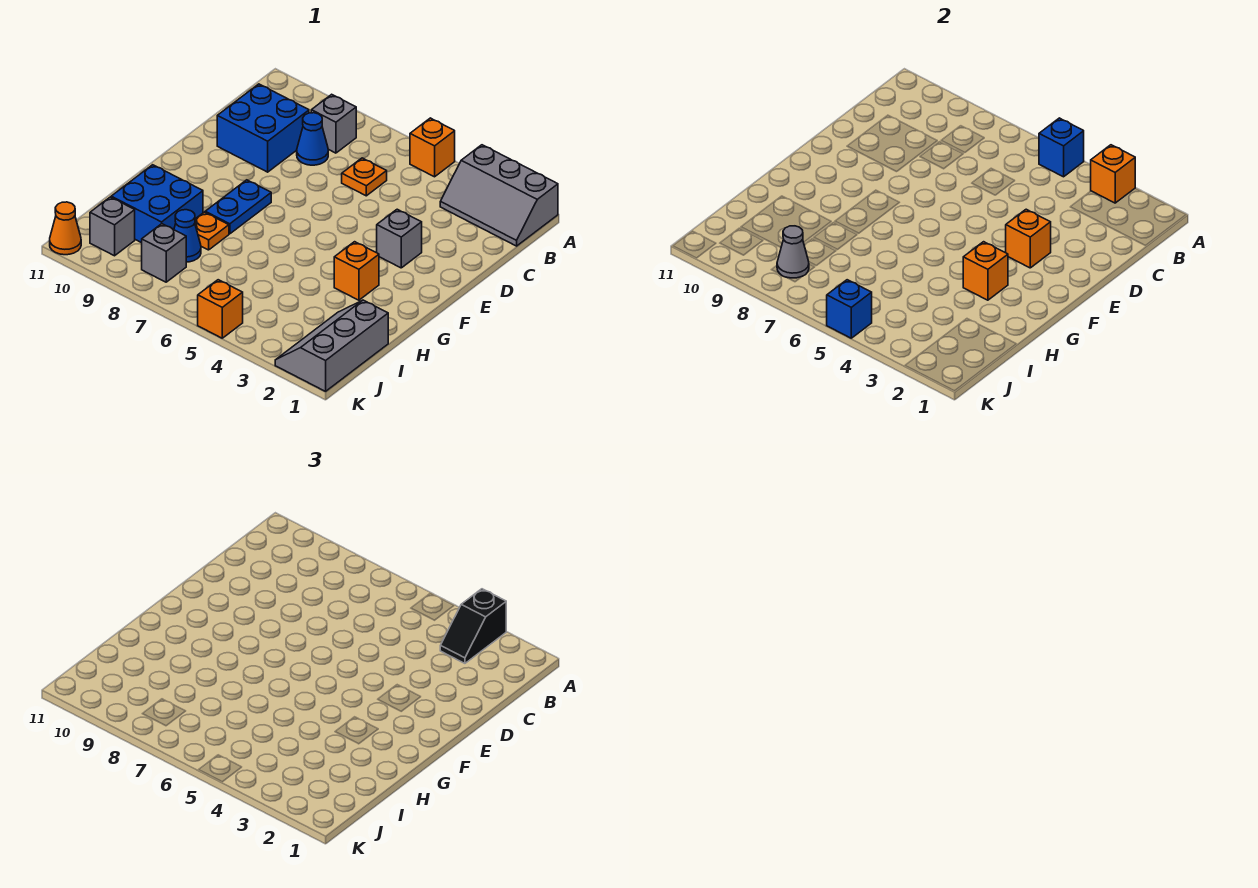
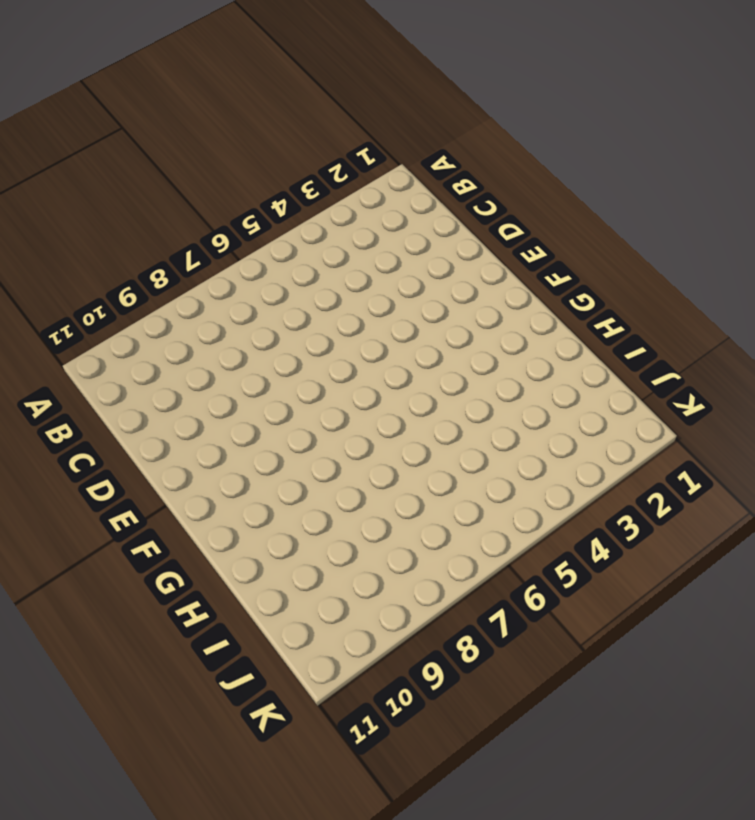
none -> grey slope A1:B3 level 1 top A
none -> orange brick A5 level 1
none -> grey brick B8 level 1

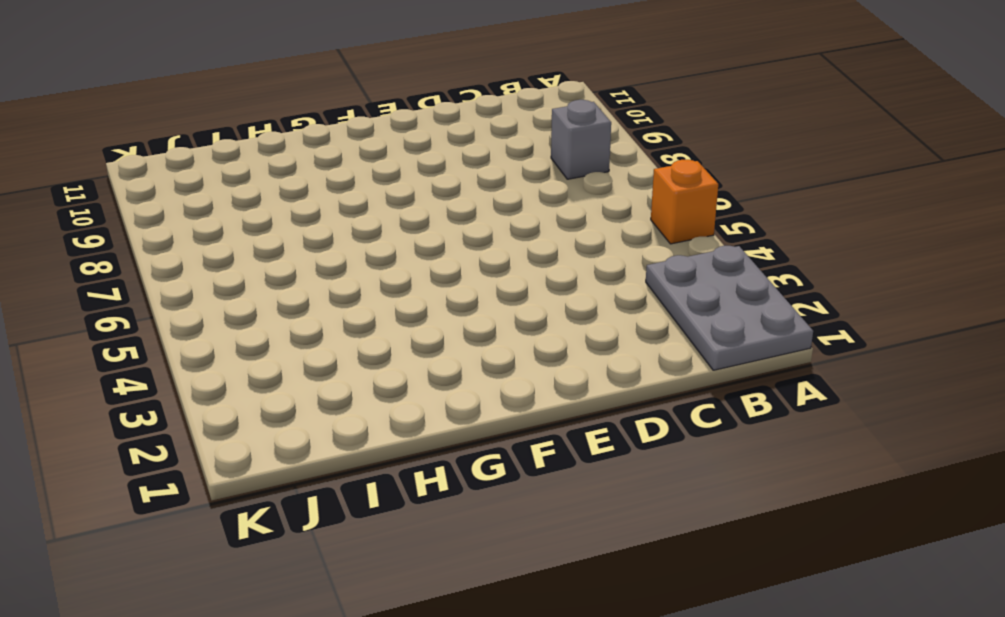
grey plate A1:B3 level 1 -> grey slope A1:B3 level 1 top A
none -> orange plate C6 level 1
none -> blue cone C8 level 1
none -> blue brick C9:D10 level 1

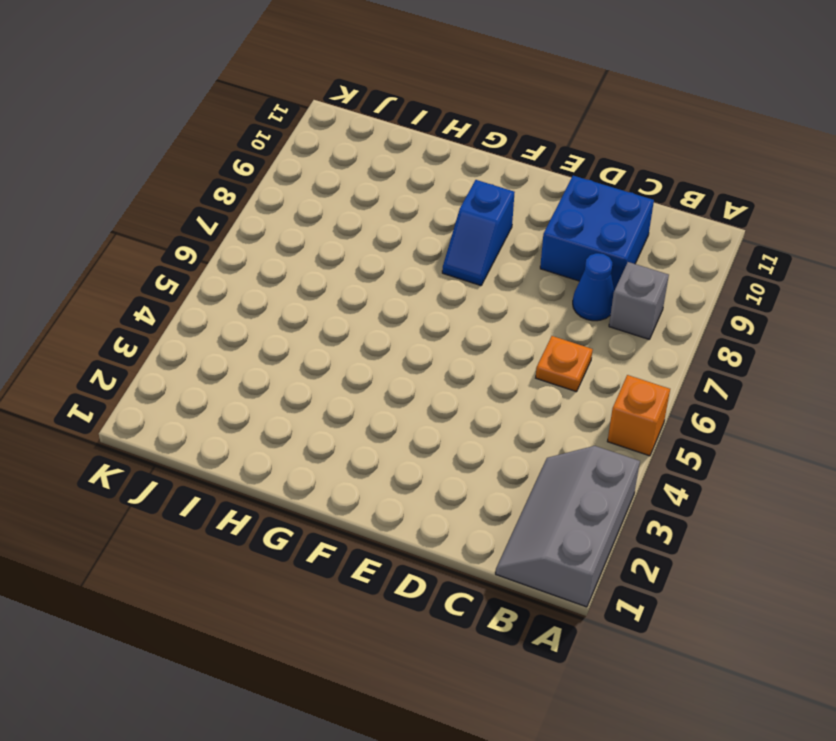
blue slope F8:F9 level 1 top 9 -> blue plate F8:G8 level 1
none -> grey brick E3 level 1
none -> orange brick G3 level 1
none -> orange plate H8 level 1

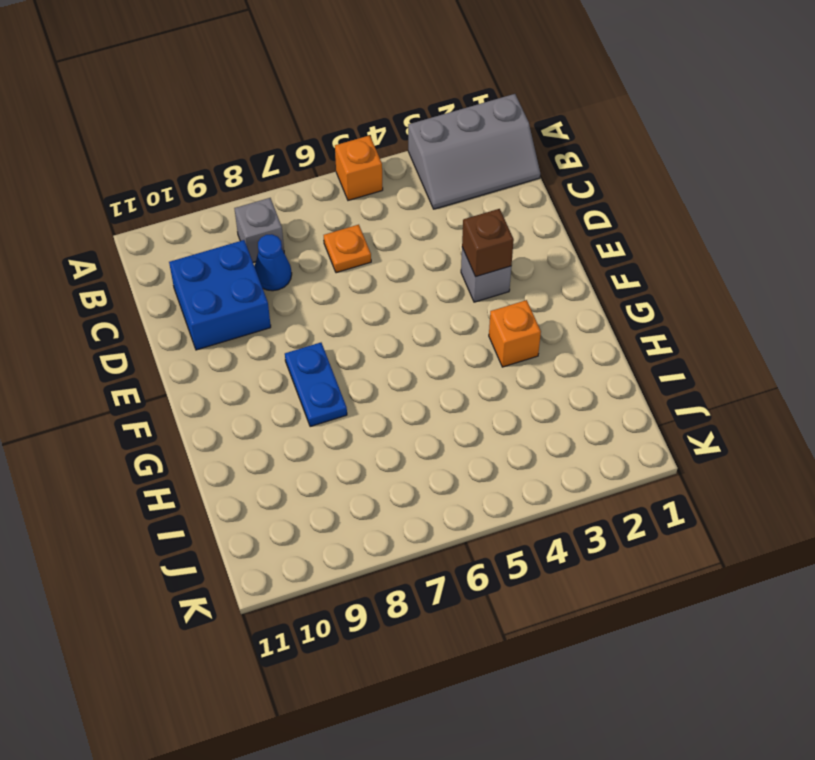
brown brick E3 level 2 -> orange brick E3 level 2
none -> orange plate H8 level 1
none -> blue brick H9:I10 level 1
none -> grey slope I1:K2 level 1 top 1

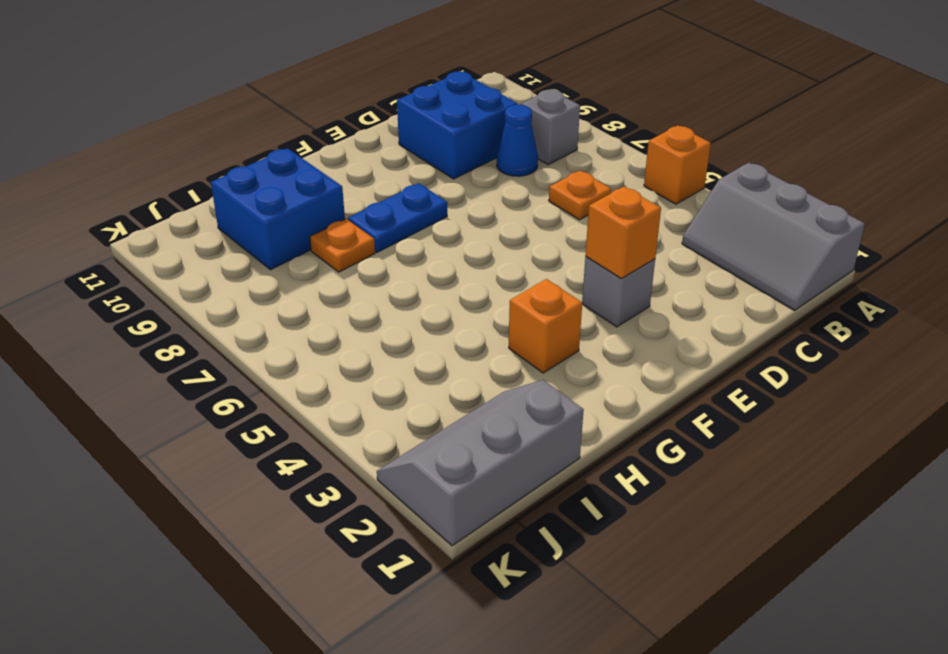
none -> blue cone I8 level 1
none -> grey brick J8 level 1
none -> grey brick J10 level 1

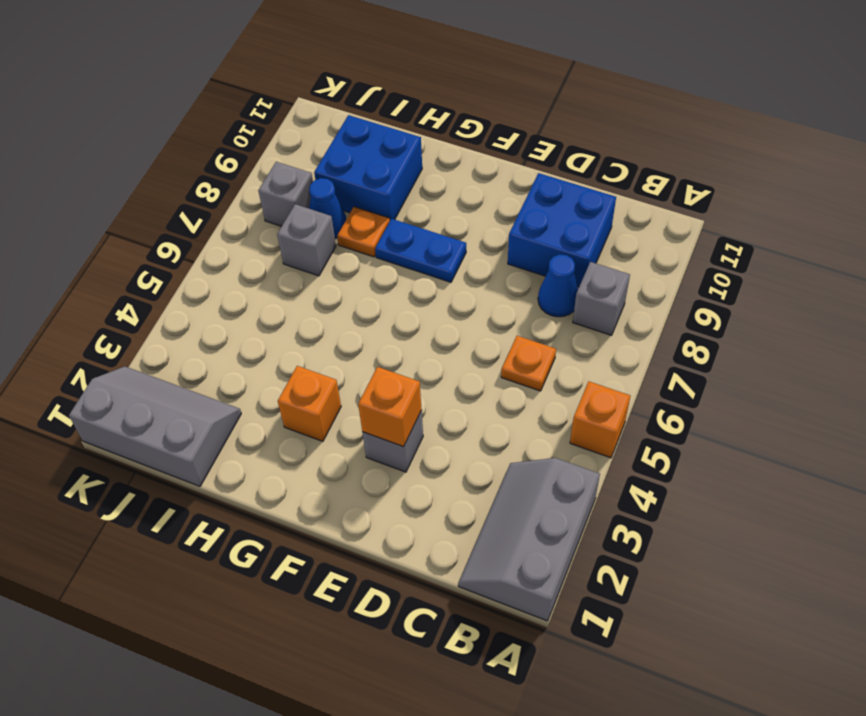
grey brick I7 level 1 -> grey brick J10 level 1
none -> orange brick K5 level 1
none -> orange cone K11 level 1
none -> orange brick A3 level 2

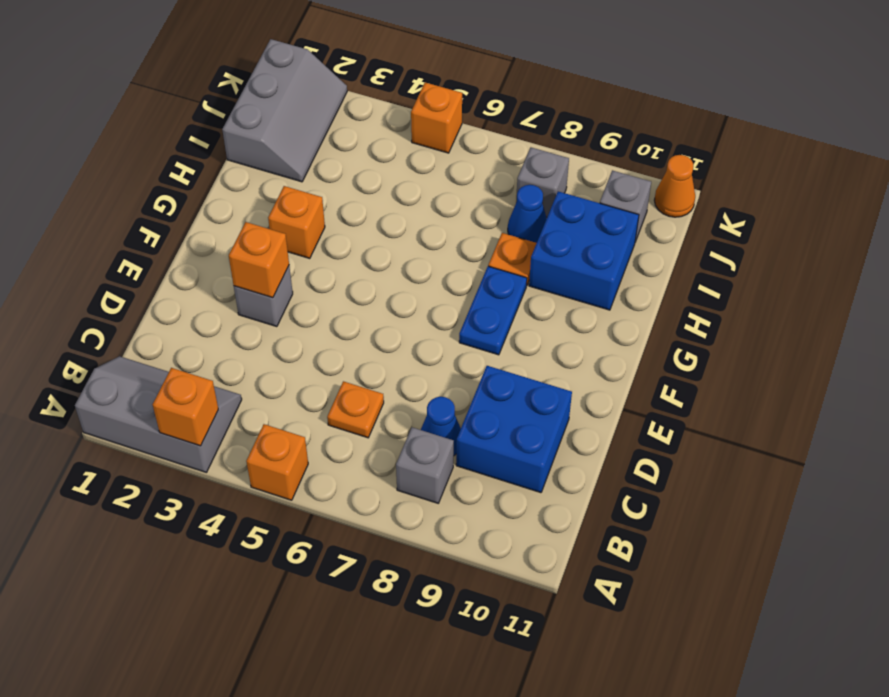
none -> blue brick A5 level 2
none -> orange brick G3 level 2
none -> grey cone J8 level 2

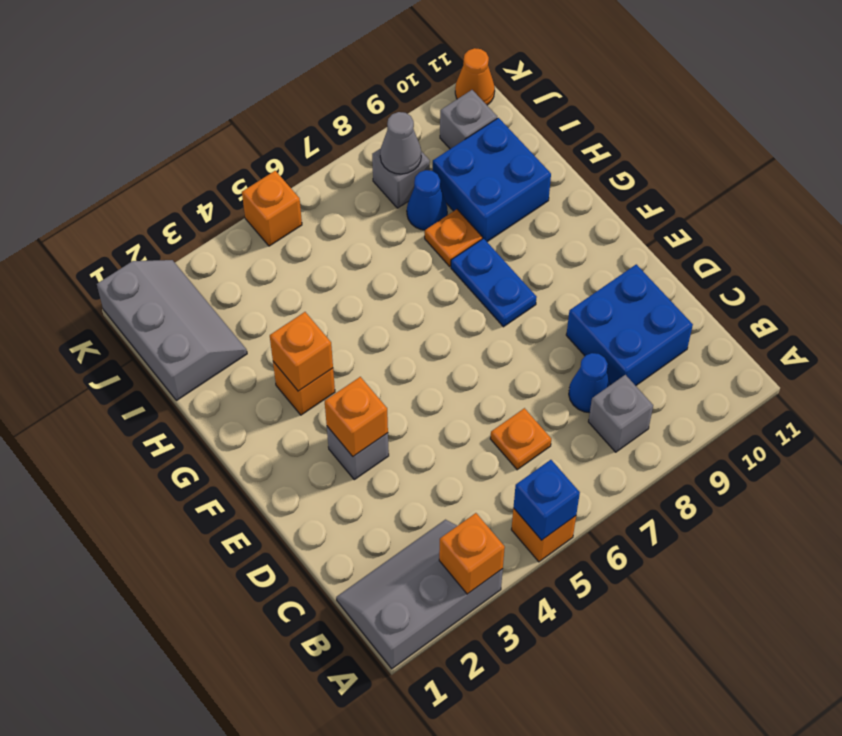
none -> blue brick K5 level 2
none -> black slope A3:B3 level 3 top A

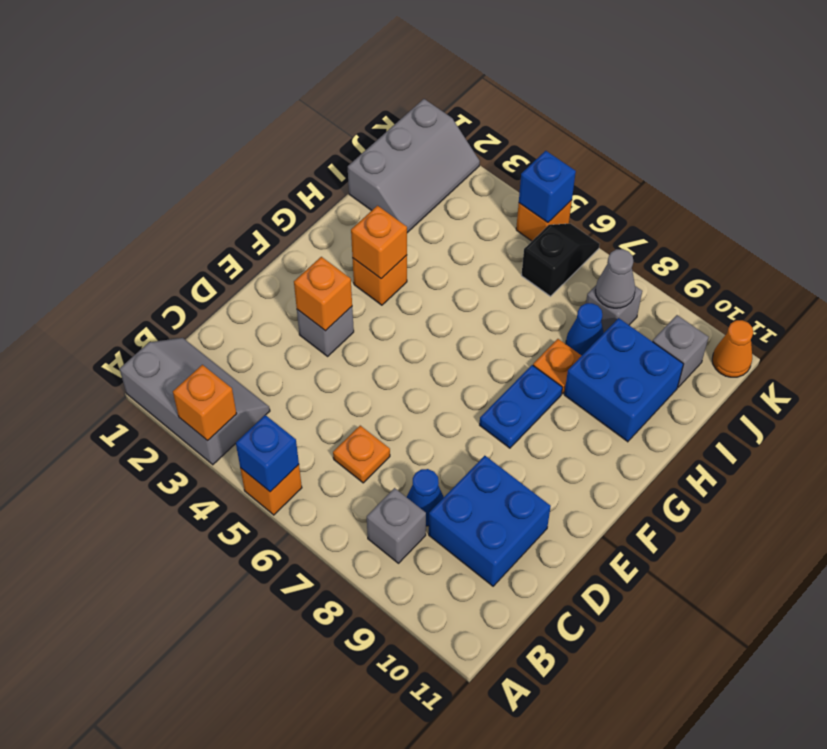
black slope J6:K6 level 1 top J -> black slope A3:B3 level 3 top A

